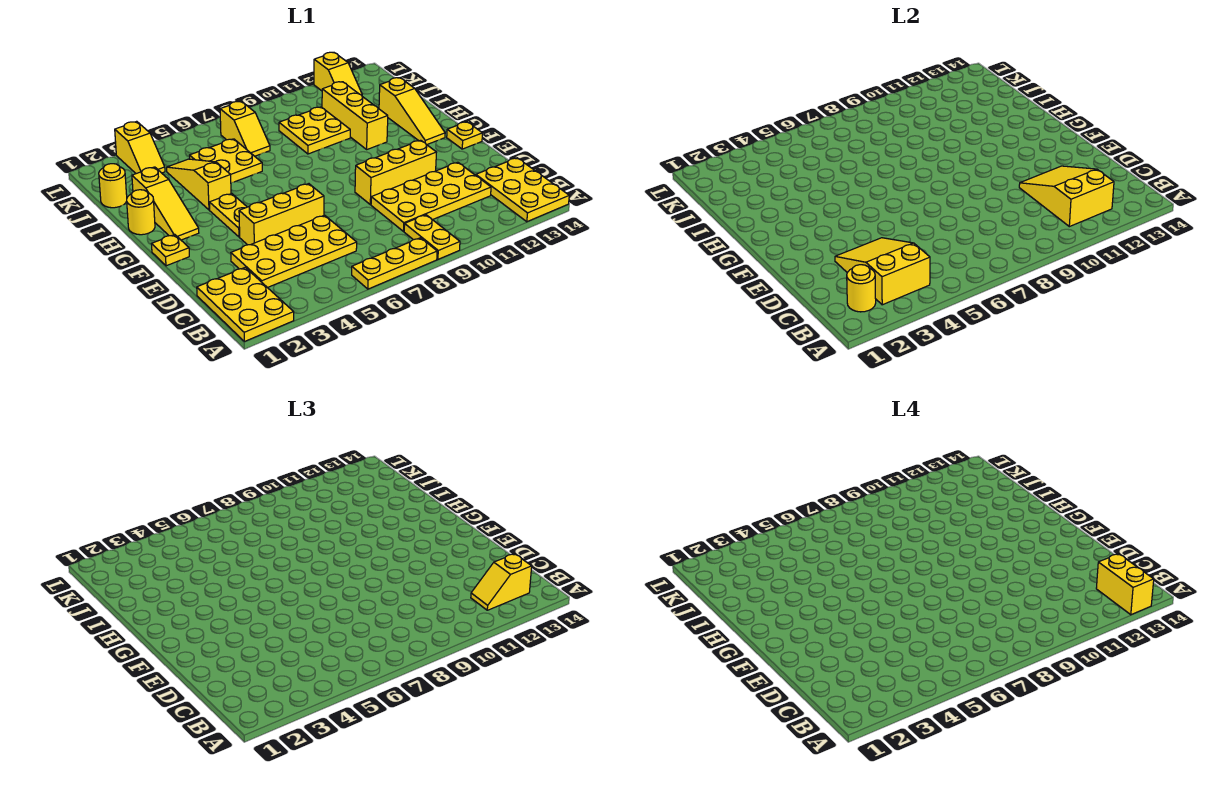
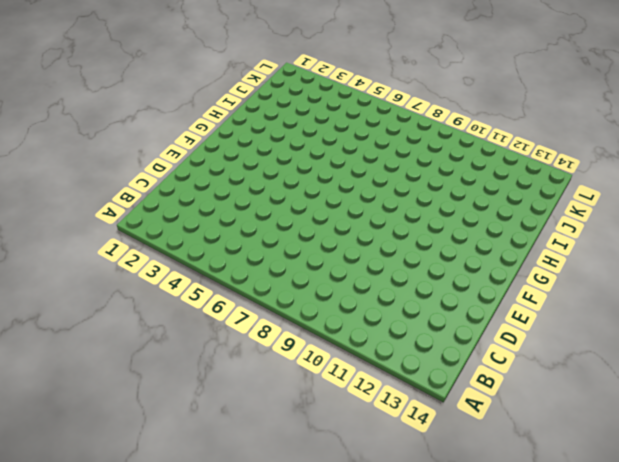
none -> yellow plate A1:C2 level 1
none -> yellow plate A6:A8 level 1
none -> yellow plate A9:B9 level 1

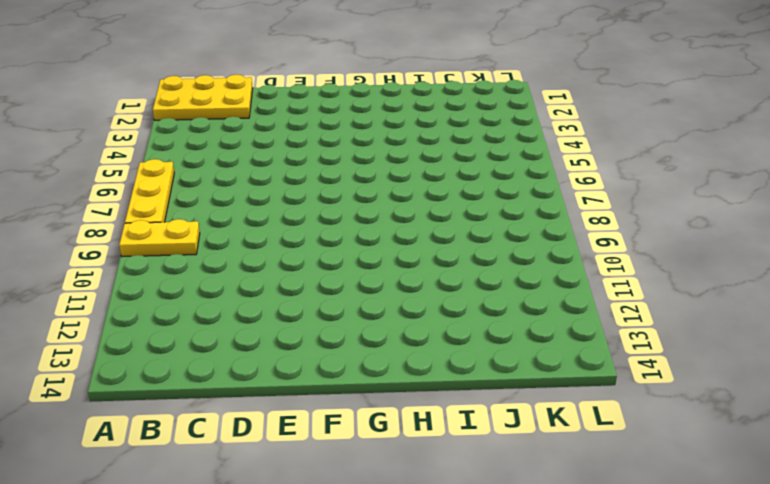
none -> yellow plate A13:C14 level 1
none -> yellow plate C3:D6 level 1
none -> yellow plate C9:D12 level 1

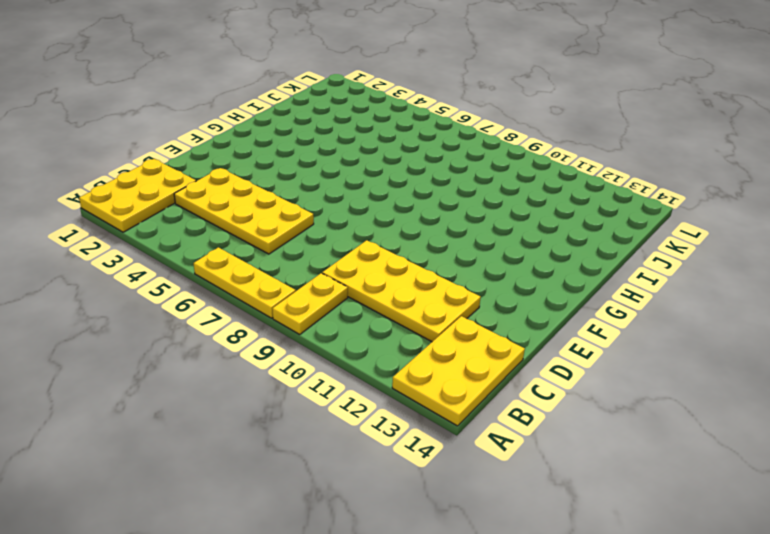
none -> yellow brick E4:E6 level 1
none -> yellow brick E9:E11 level 1
none -> yellow plate F1 level 1

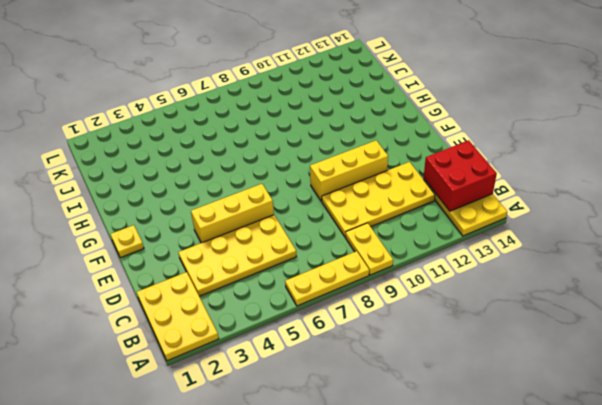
red brick B13:C14 level 2 -> none
none -> yellow plate F4:G4 level 1
none -> yellow plate F14 level 1
none -> yellow slope G2:I2 level 1 top I

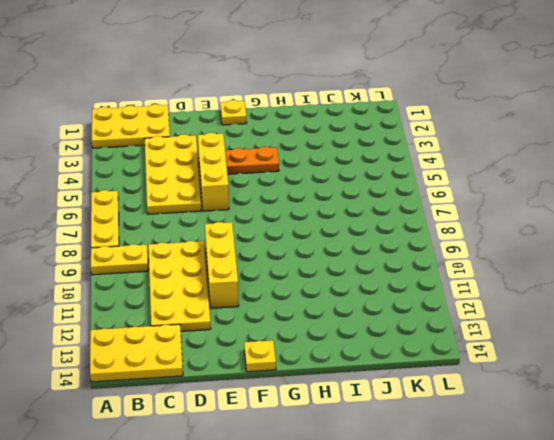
orange plate F4:G4 level 1 -> yellow plate F4:G4 level 1
none -> yellow slope G2:I2 level 1 top I
none -> yellow slope G13:I13 level 1 top I
none -> yellow round brick H1 level 1

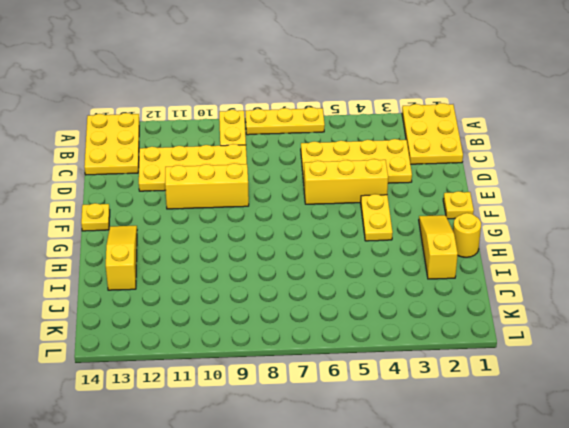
none -> yellow slope H4:J4 level 1 top H
none -> yellow brick H11:J11 level 1
none -> yellow plate I5:J6 level 1

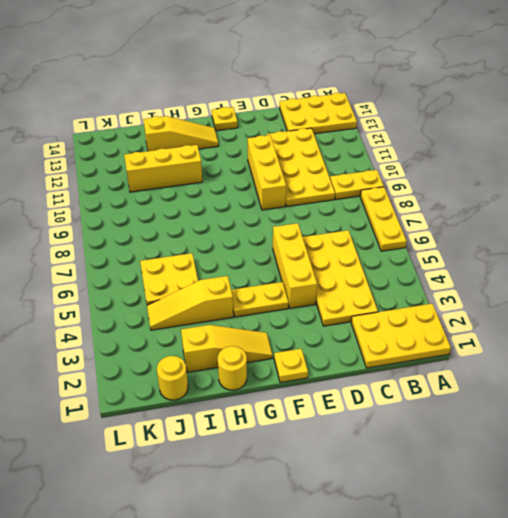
none -> yellow plate I9:J10 level 1
none -> yellow slope J7:K7 level 1 top K
none -> yellow slope K3:L3 level 1 top L

